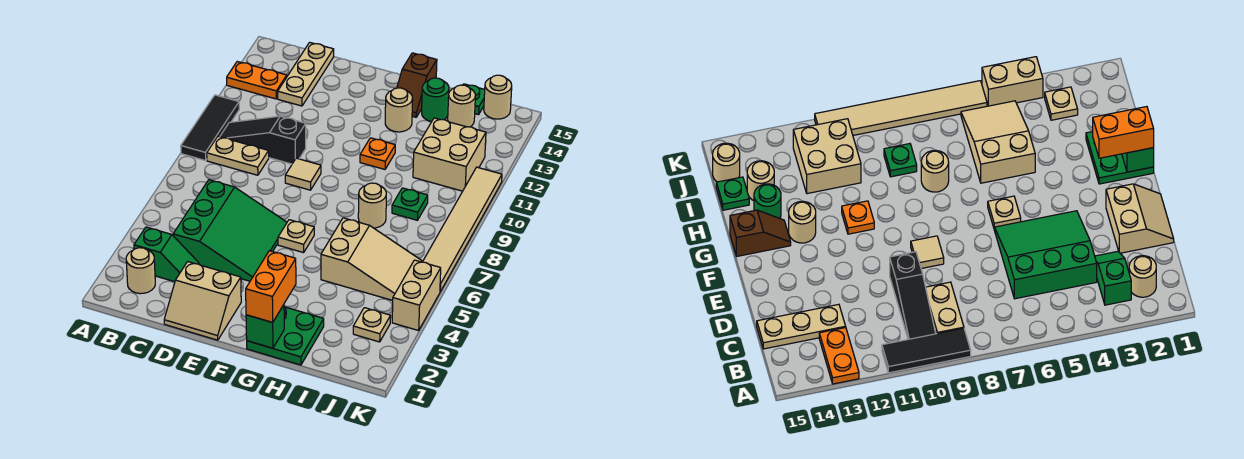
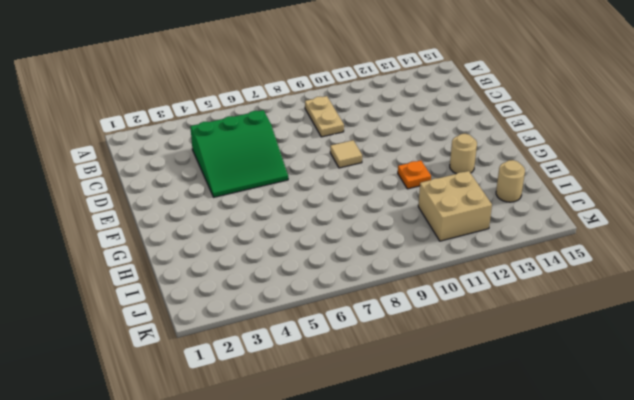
none -> black tile A9:A11 level 1
none -> orange plate A13:B13 level 1
none -> tan round brick B2 level 1

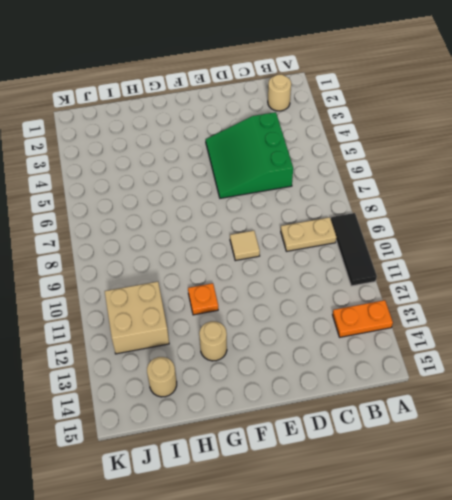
none -> green slope B3:C3 level 1 top B
none -> black slope B10:D10 level 1 top D
none -> tan plate C13:C15 level 1

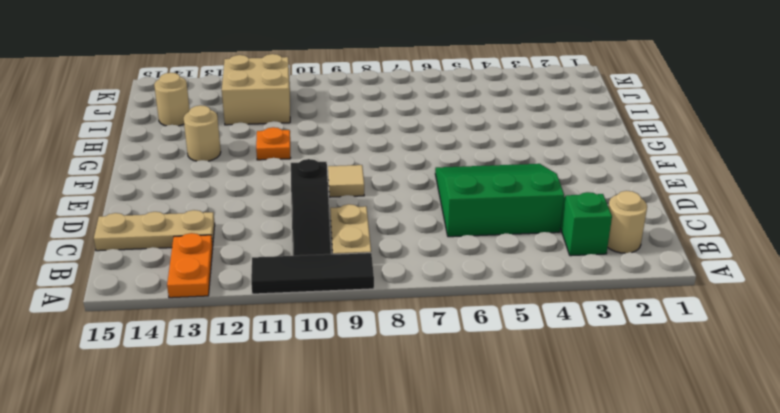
none -> tan slope D1:E2 level 1 top 2
none -> tan plate F6 level 1
none -> green plate G1:H2 level 1

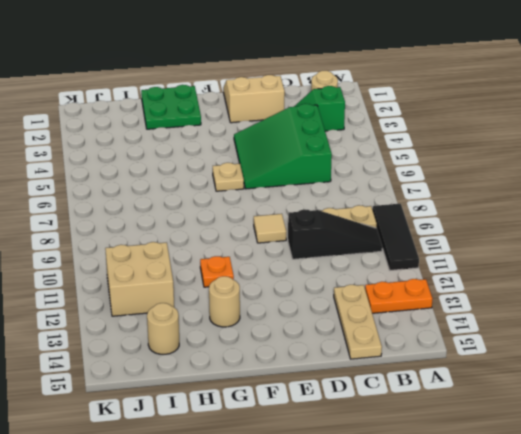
none -> brown slope G14:G15 level 1 top 15
none -> tan slope H5:J6 level 1 top H
none -> tan round brick H8 level 1

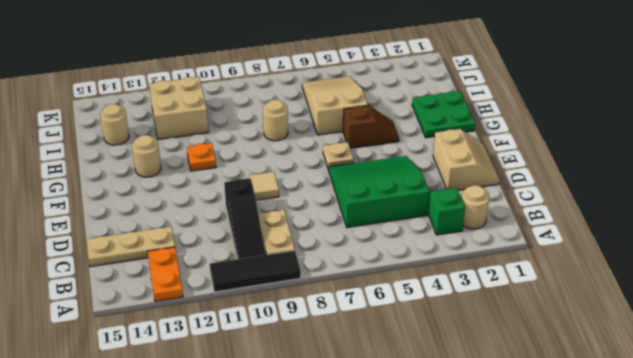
brown slope G4:G5 level 1 top 5 -> brown slope G14:G15 level 1 top 15
none -> green round brick H14 level 1
none -> green plate I9 level 1
none -> green plate I15 level 1

